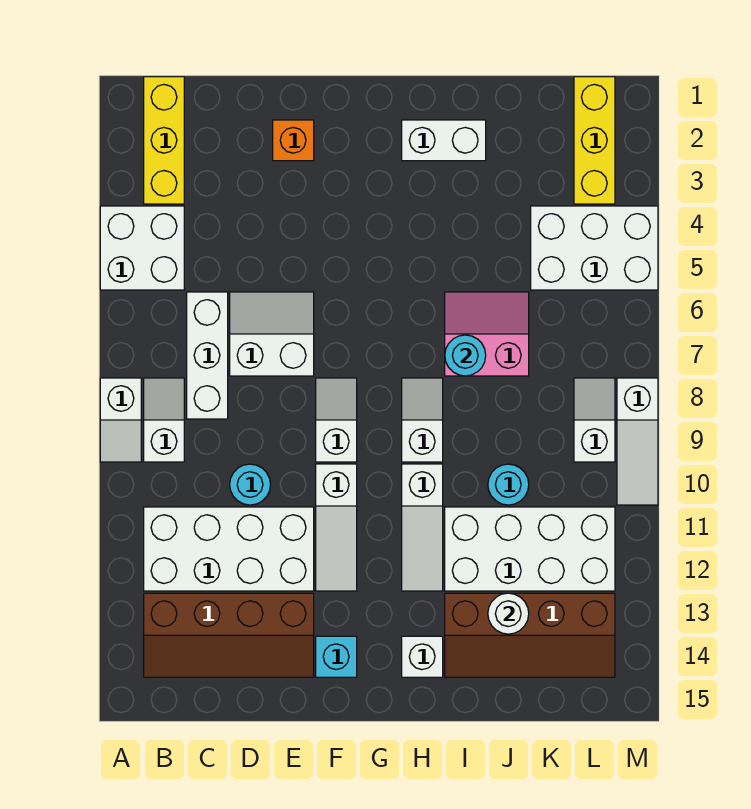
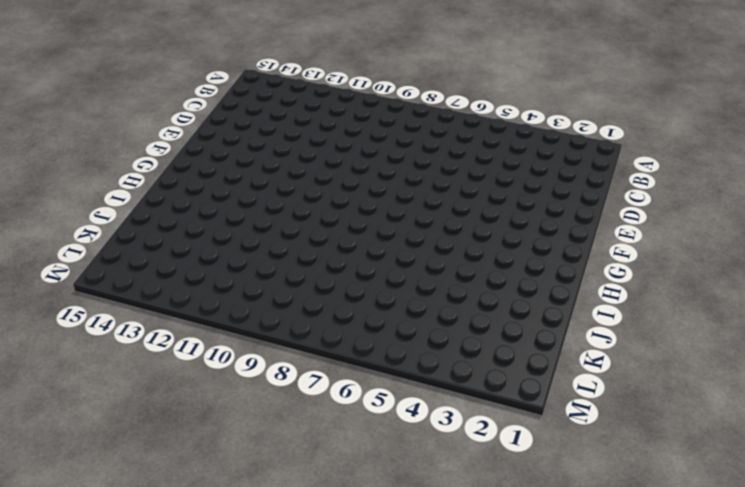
none -> white brick A4:B5 level 1
none -> white slope A8:A9 level 1 top 8
none -> yellow brick B1:B3 level 1

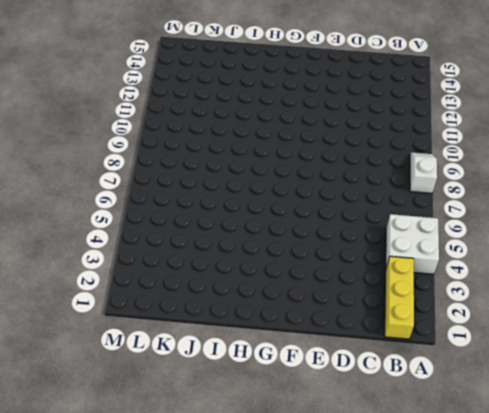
none -> white slope B8:B9 level 1 top 9
none -> white brick B11:E12 level 1
none -> brown slope B13:E14 level 1 top 13

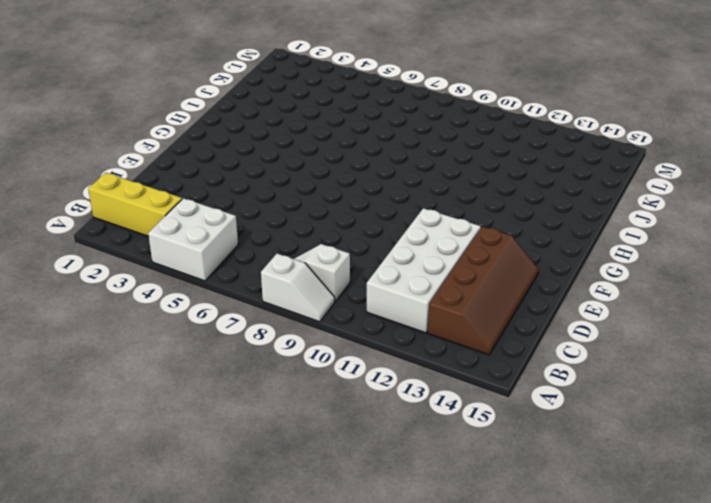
none -> white brick C6:C8 level 1
none -> white slope D6:E7 level 1 top 7
none -> cyan round brick D10 level 1

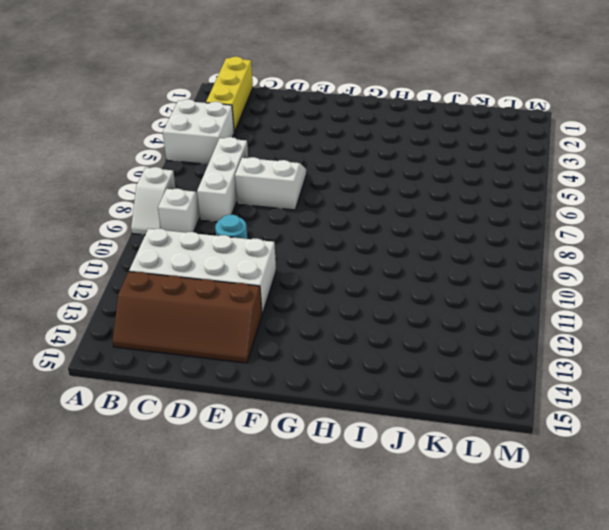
none -> orange brick E2 level 1
none -> white slope F8:F9 level 1 top 9
none -> white slope F10:F12 level 1 top 10

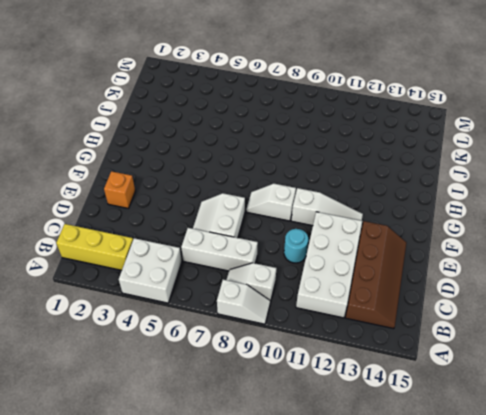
none -> cyan brick F14 level 1
none -> white brick H2:I2 level 1
none -> white slope H8:H9 level 1 top 9

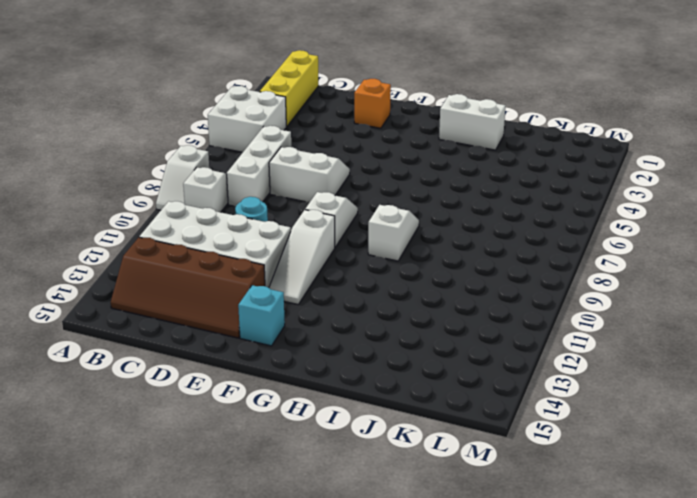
none -> white slope H10:H12 level 1 top 10
none -> white brick H14 level 1
none -> pink slope I6:J7 level 1 top 7

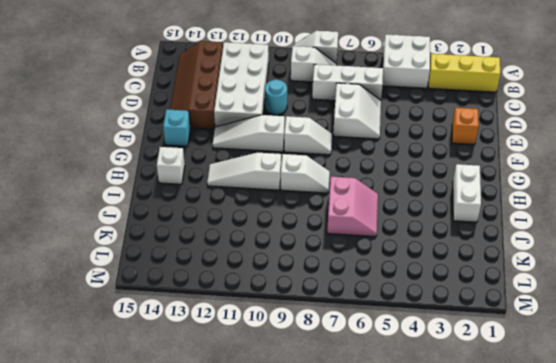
none -> white brick I11:L12 level 1
none -> brown slope I13:L14 level 1 top 13
none -> cyan round brick J10 level 1

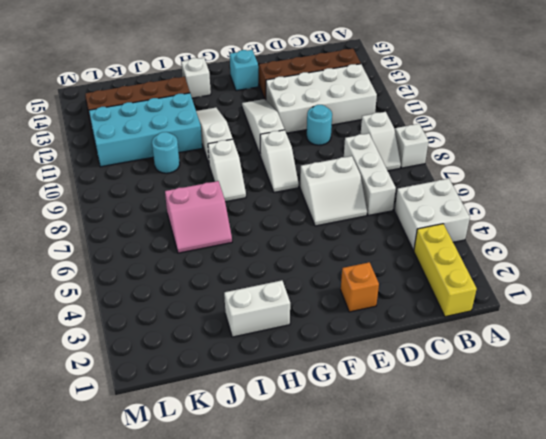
cyan brick I11:L12 level 1 -> white brick I11:L12 level 1
none -> white brick K4:M5 level 1
none -> yellow brick L1:L3 level 1
none -> white slope L8:L9 level 1 top 9

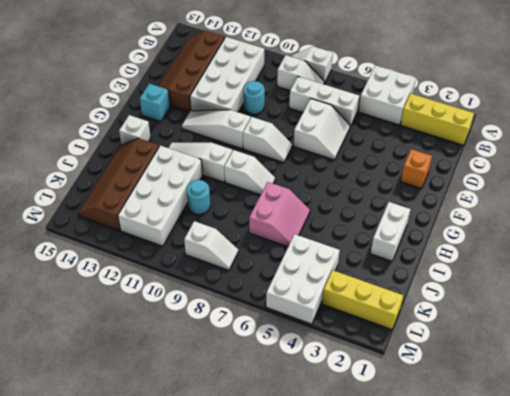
none -> white slope M8:M10 level 1 top 8
none -> cyan round brick I7 level 2
none -> white round brick J13 level 2

